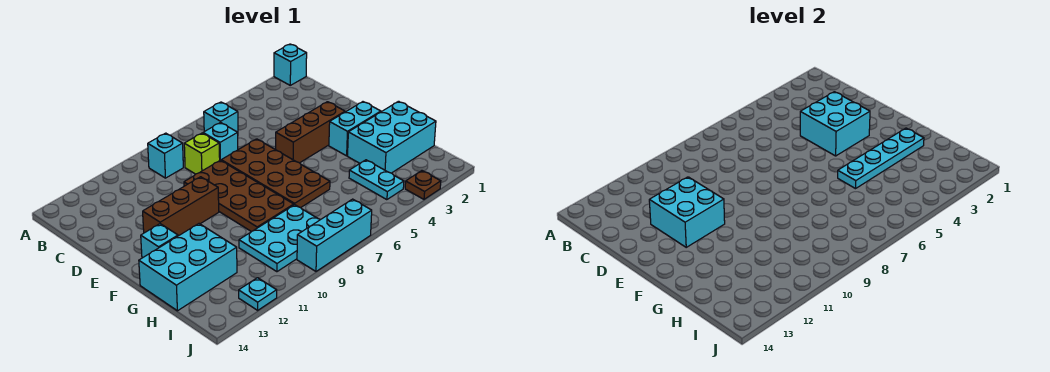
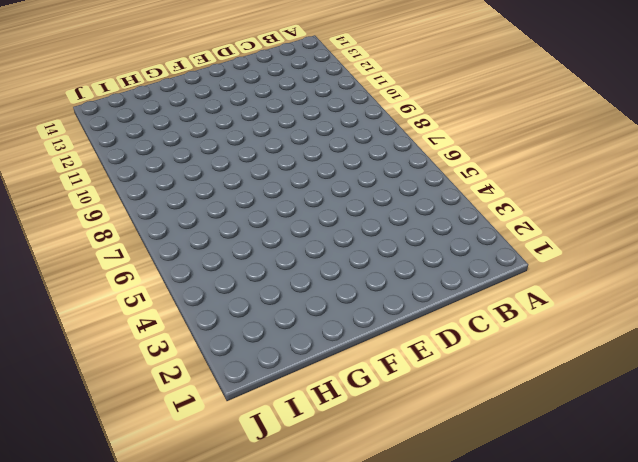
none -> cyan brick A1 level 1
none -> cyan brick B6 level 1
none -> cyan brick B9 level 1

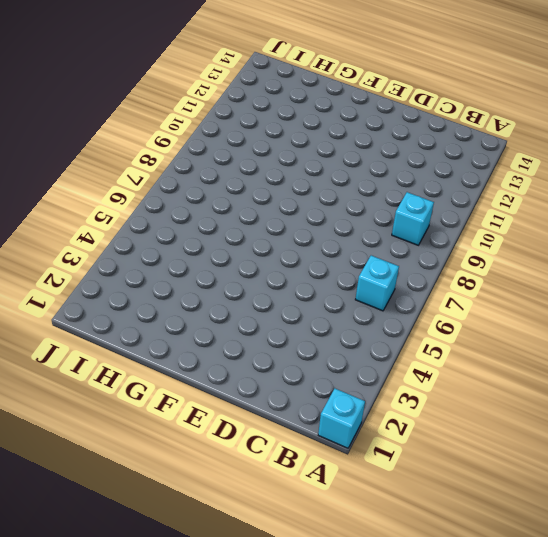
none -> cyan brick C7 level 1
none -> lime brick C8 level 1
none -> brown plate D6:G7 level 1

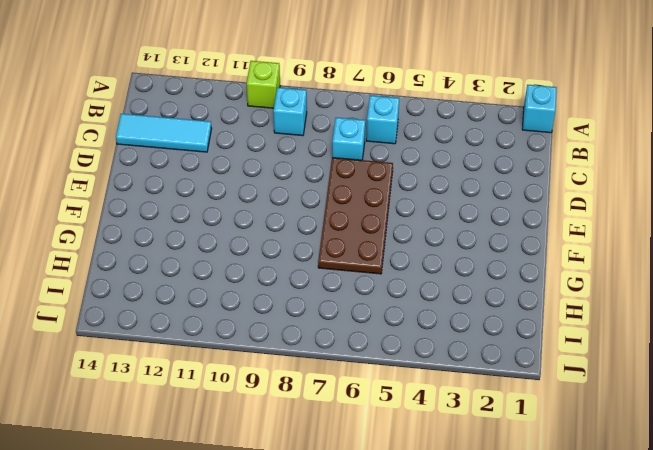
lime brick A10 level 1 -> lime brick C8 level 1
cyan tile C12:C14 level 1 -> none
none -> brown plate D8:G9 level 1
none -> brown brick E3:E5 level 1
none -> brown brick E10:E12 level 1

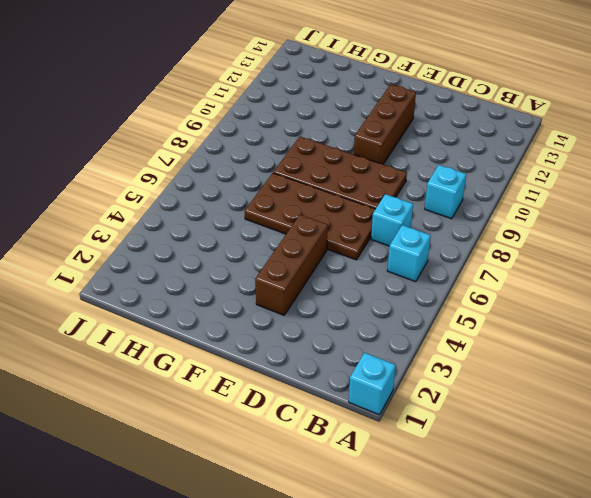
none -> lime brick C8 level 1
none -> cyan brick F2:F3 level 1
none -> cyan brick F13 level 1

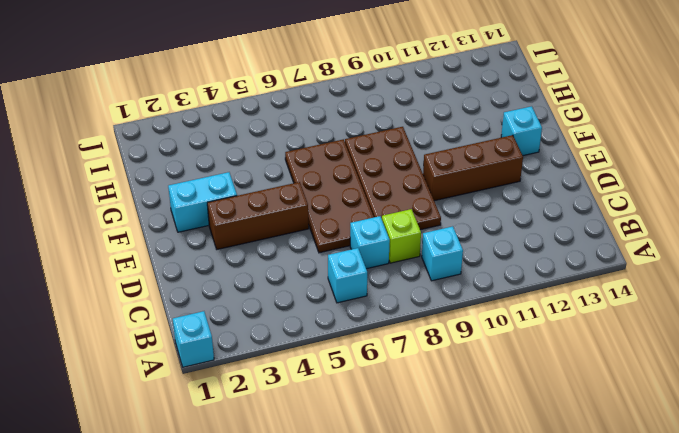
none -> cyan brick G1:H3 level 1
none -> cyan brick G12:H14 level 1
none -> cyan plate H4:I4 level 1

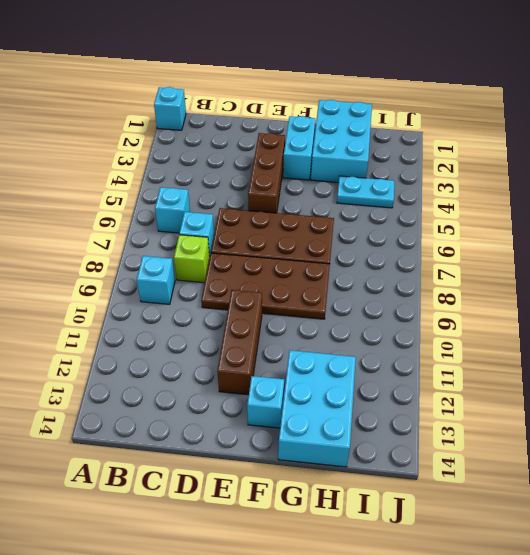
none -> cyan plate H8:I10 level 1
none -> brown plate J3 level 1
none -> cyan brick J7:J9 level 1

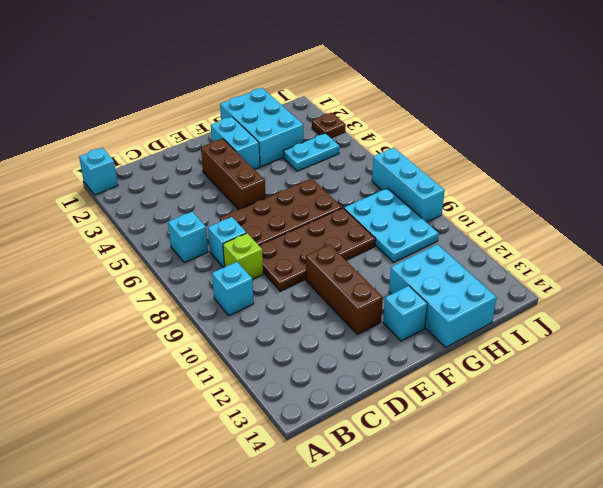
none -> cyan plate J12 level 1
none -> cyan brick D3:E4 level 2
none -> cyan brick D11:E12 level 2

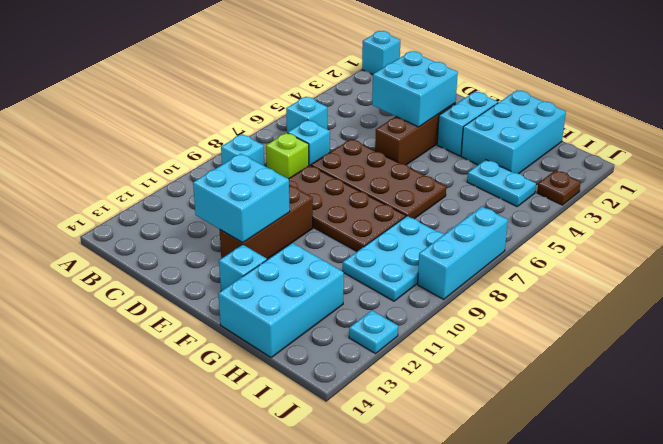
none -> cyan plate G2:G5 level 2

